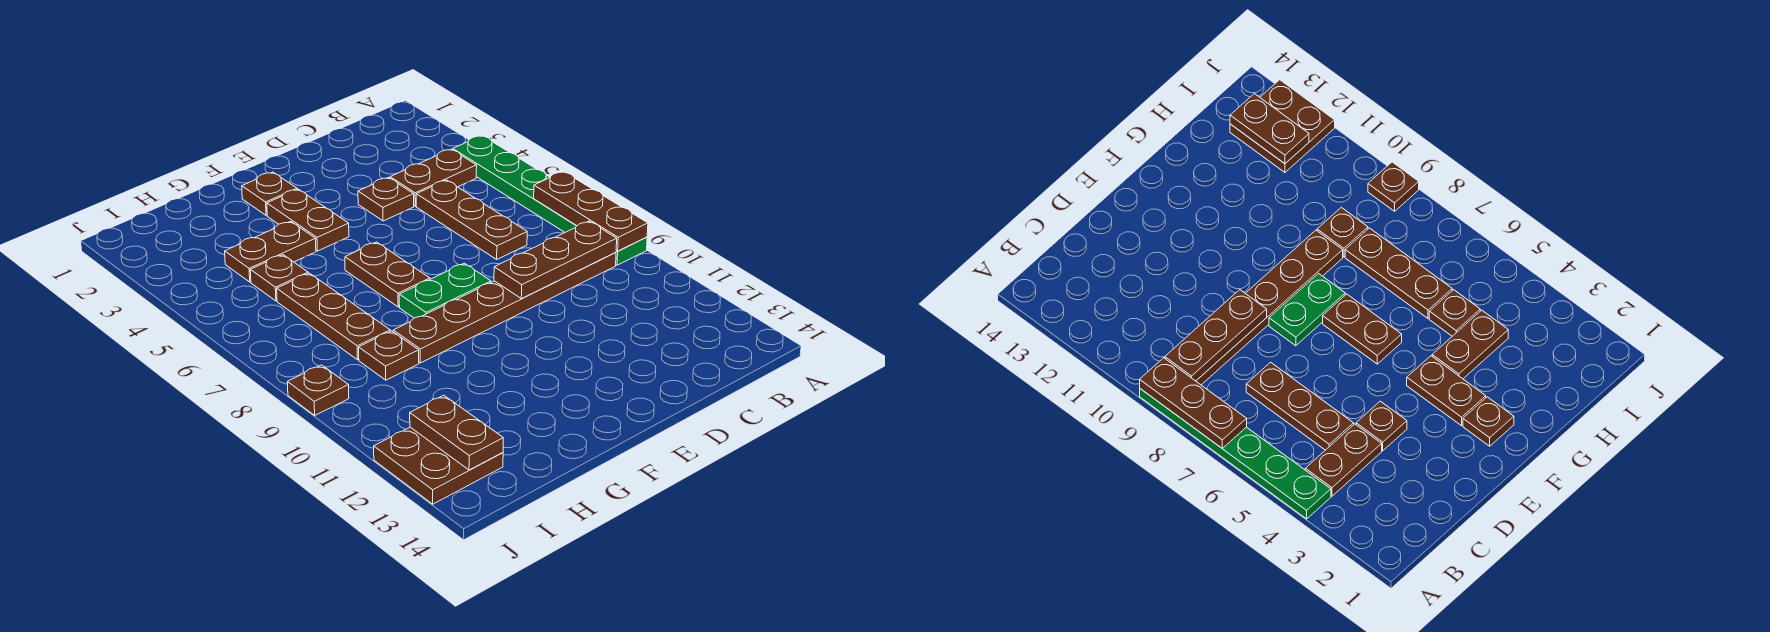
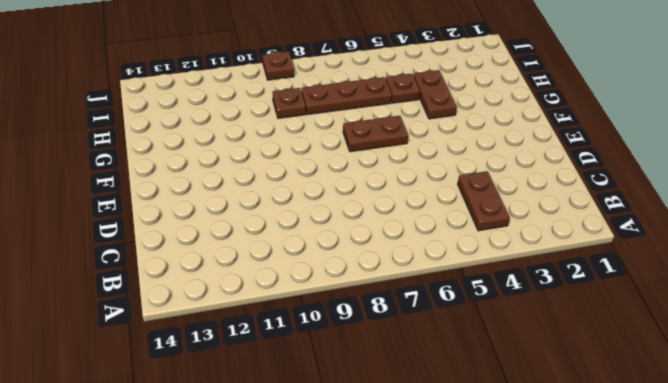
none -> green plate A4:A9 level 1
none -> brown plate B9:G9 level 1
none -> brown plate C5:C7 level 1

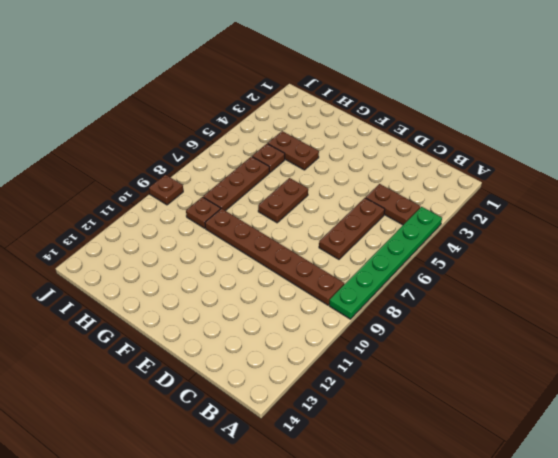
none -> brown plate D4 level 1
none -> green plate E8:F8 level 1
none -> brown plate F2 level 1

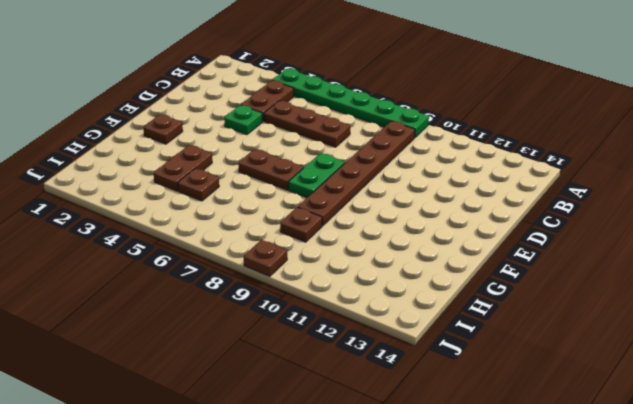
green plate D4 level 1 -> brown plate D4 level 1
none -> brown plate F3:F4 level 1
none -> brown plate H6:H8 level 1
none -> brown plate I12:J13 level 1

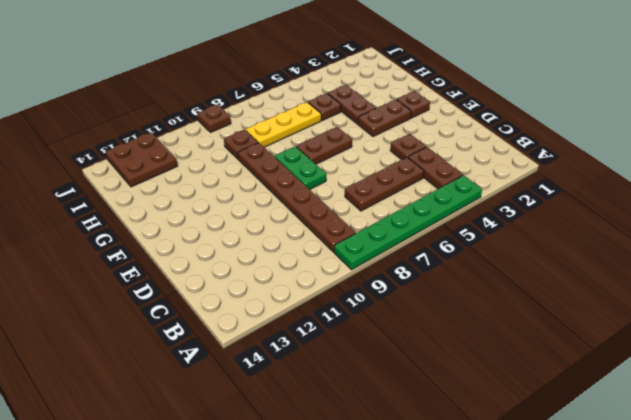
yellow plate H6:H8 level 1 -> brown plate H6:H8 level 1
none -> brown plate A7:A9 level 2
none -> brown plate B9:D9 level 2
none -> brown plate I12:I13 level 2

